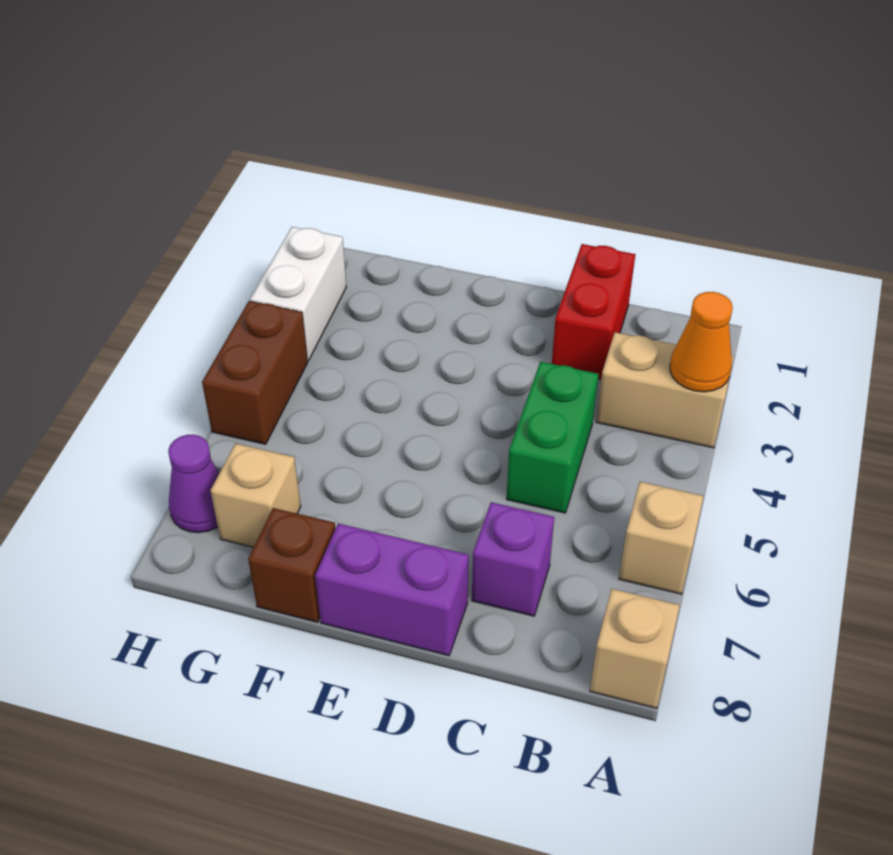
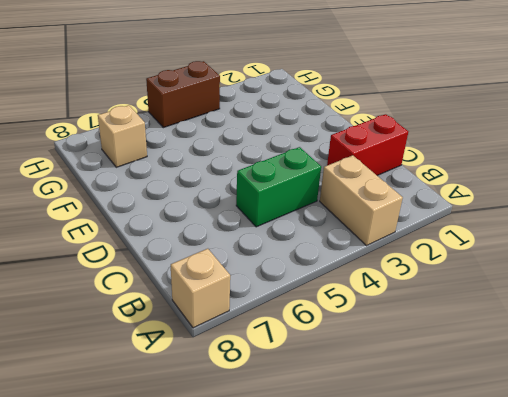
none -> tan brick A6 level 1
none -> purple brick C7 level 1
none -> purple brick D8:E8 level 1

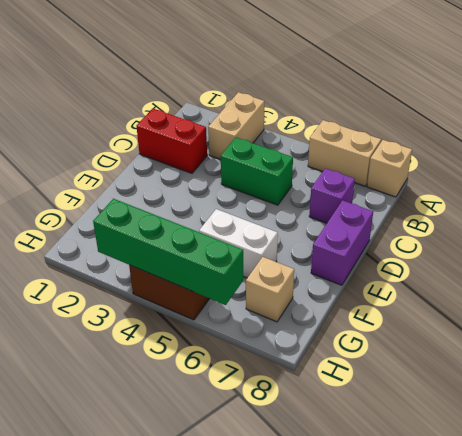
tan brick A6:A7 level 1 -> tan brick A6 level 1
white brick F5:F6 level 1 -> white brick H2:H3 level 1
green brick H3:H6 level 2 -> none
none -> brown brick F8 level 1
none -> purple cone H7 level 1
none -> orange cone A3 level 2

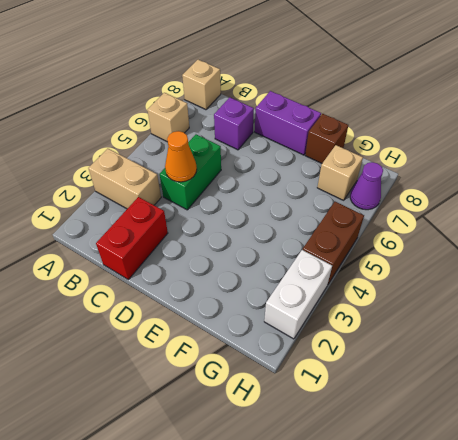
orange cone C4 level 2 -> orange cone A3 level 2

